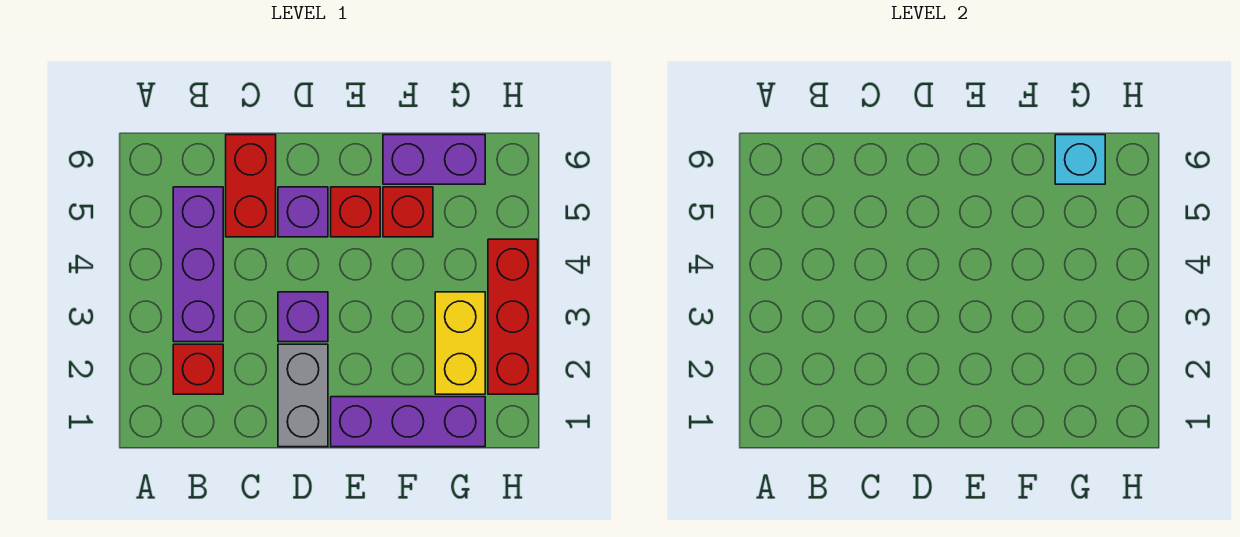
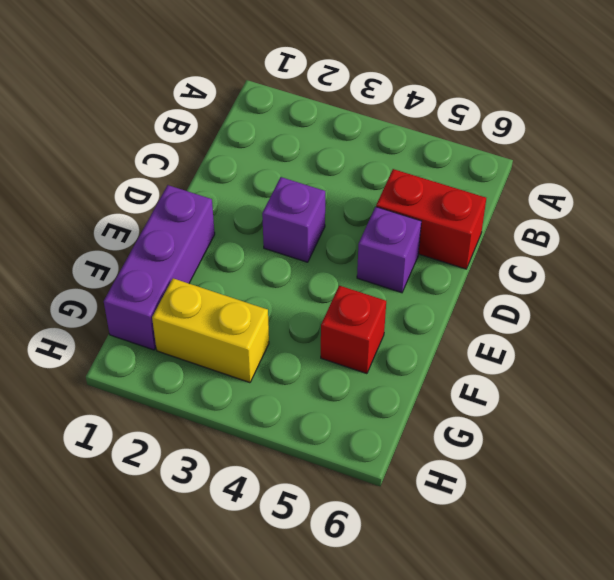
none -> red brick B2 level 1
none -> purple brick B3:B5 level 1
none -> grey brick D1:D2 level 1

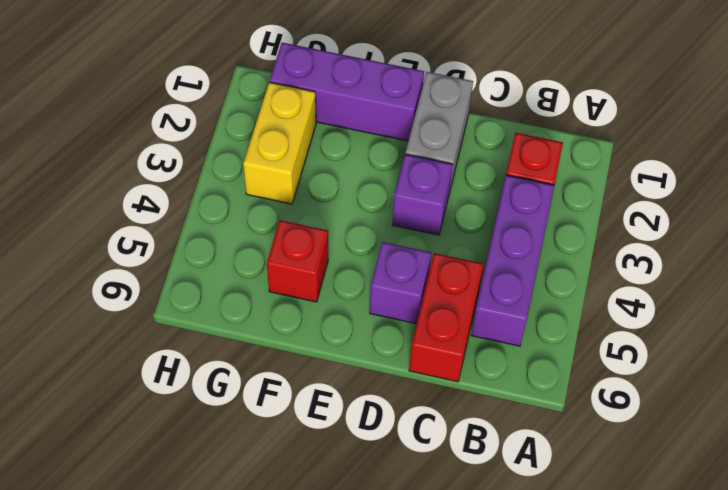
none -> red brick E5 level 1
none -> purple brick F6:G6 level 1
none -> red brick H2:H4 level 1

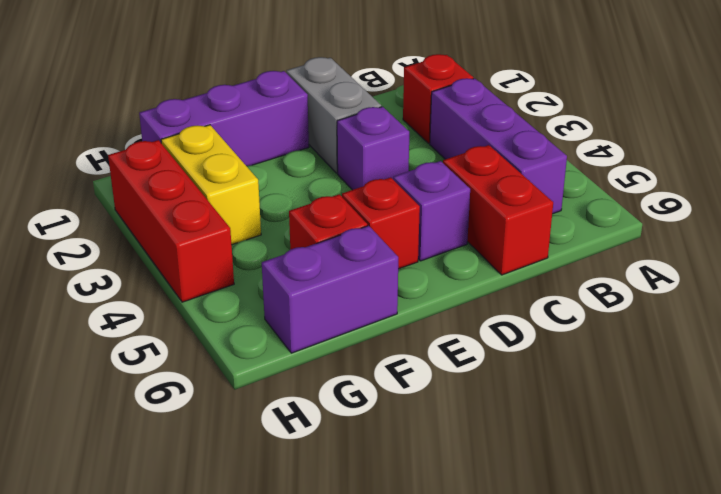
none -> cyan brick G6 level 2

